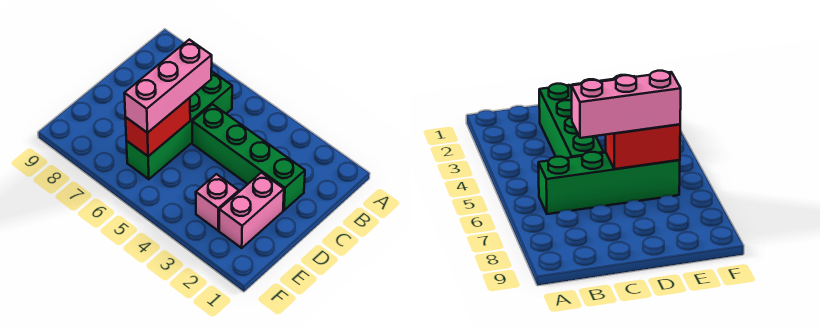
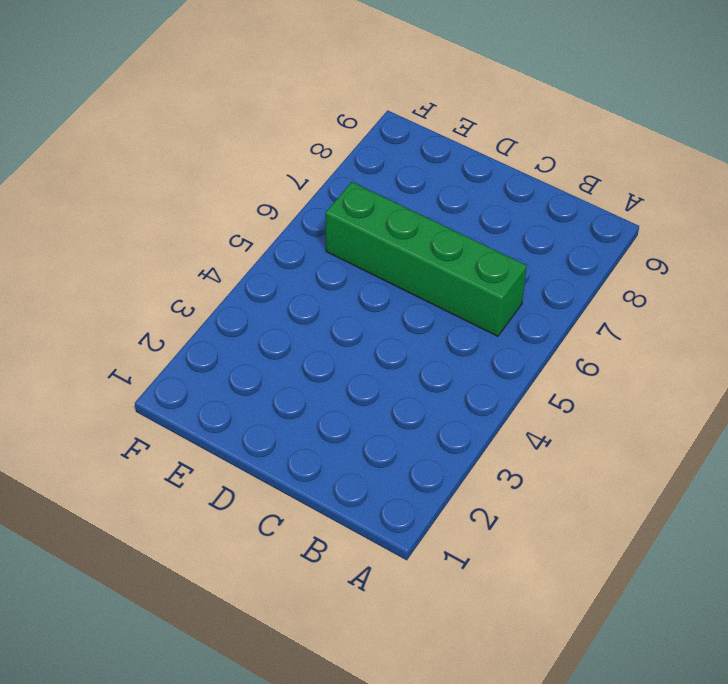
none -> green brick C2:C5 level 1
none -> pink brick D2:E2 level 1

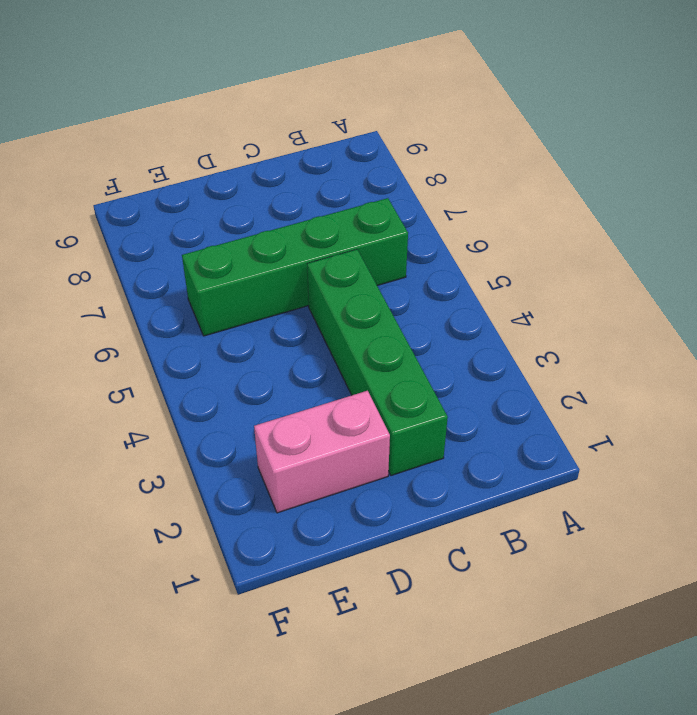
none -> pink brick E3 level 1
none -> red brick D6:E6 level 2

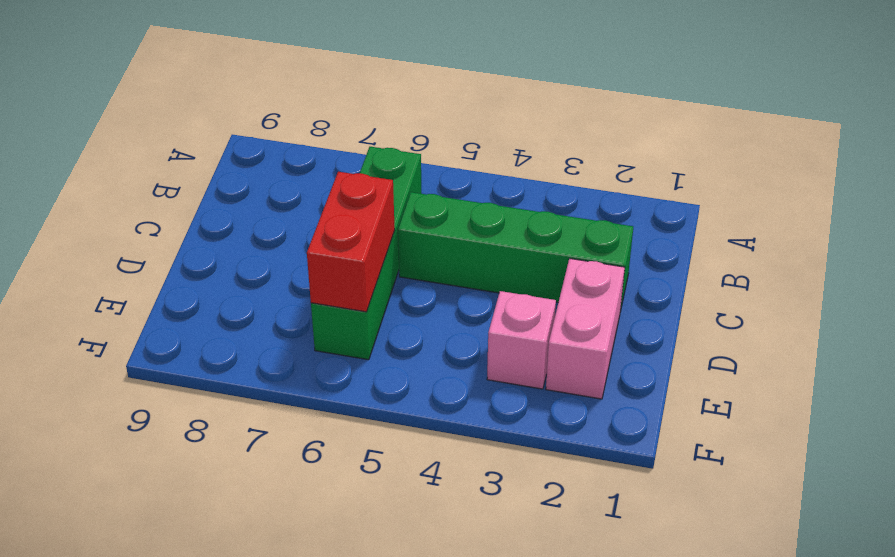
none -> pink brick C6:E6 level 3

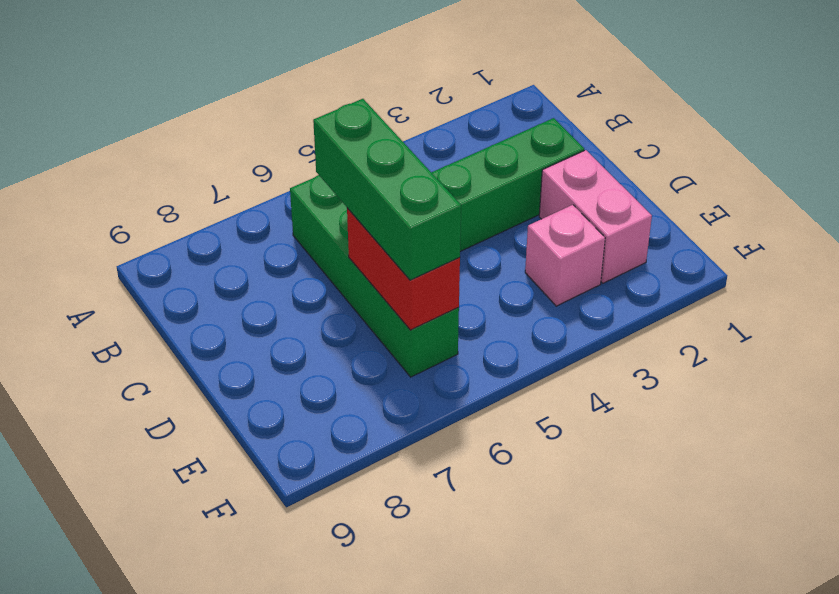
green brick C6:E6 level 3 -> pink brick C6:E6 level 3

